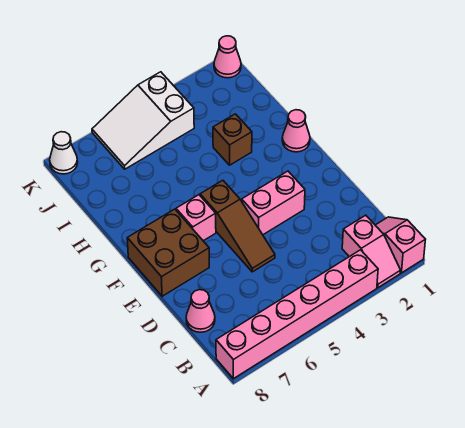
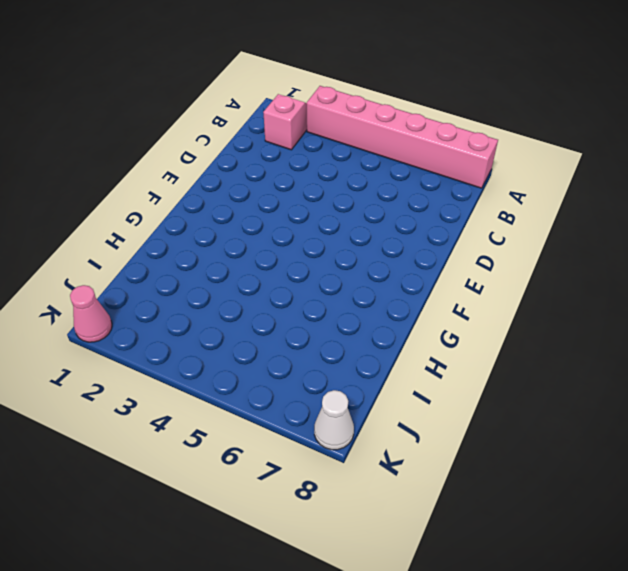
none -> pink slope A1:B1 level 1 top A
none -> pink cone C8 level 1
none -> brown slope D5:F5 level 1 top F

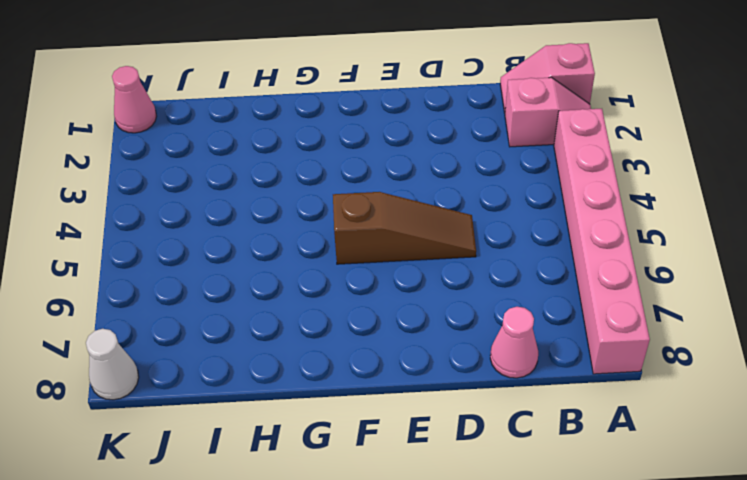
none -> pink brick E3:E4 level 1
none -> brown brick E7:F8 level 1
none -> pink brick F6 level 1

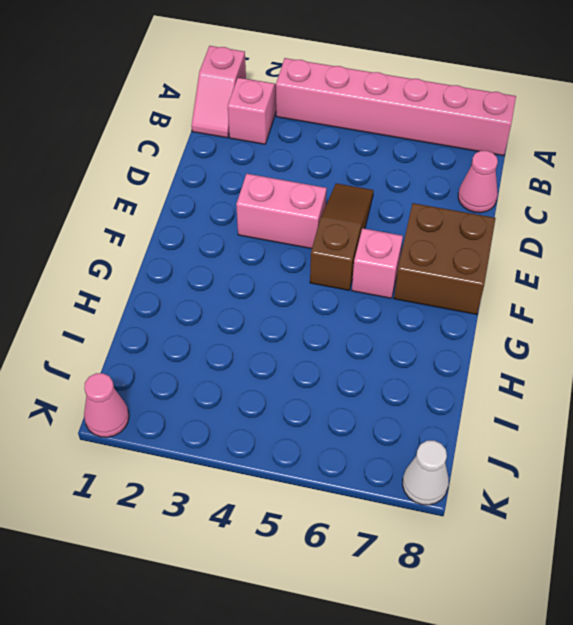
none -> pink cone G1 level 1
none -> brown brick H3 level 1
none -> white slope J4:K6 level 1 top 4

